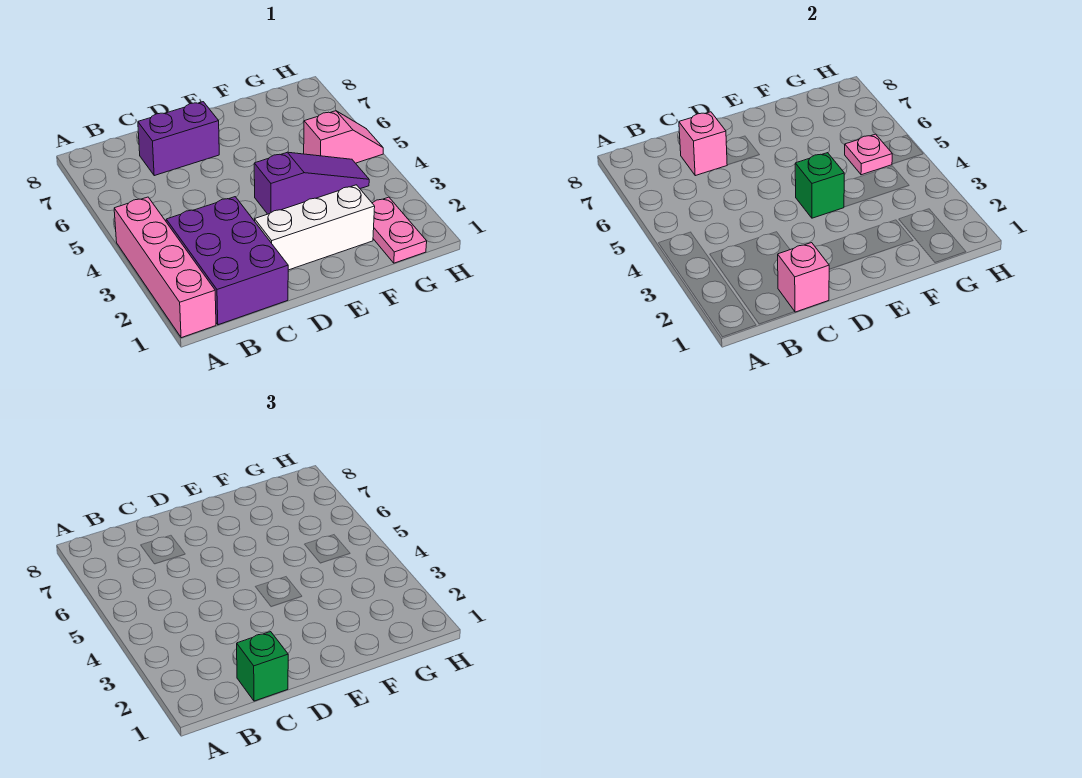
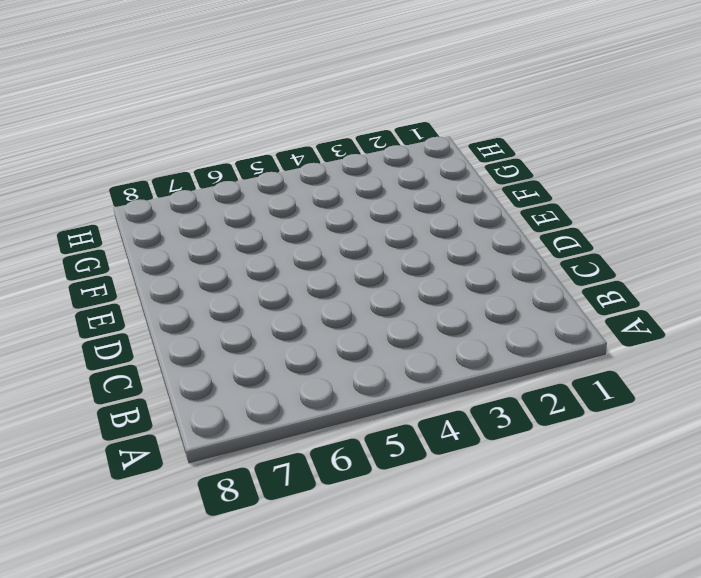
none -> pink brick A1:A4 level 1
none -> purple brick B1:C3 level 1
none -> purple brick C7:D7 level 1

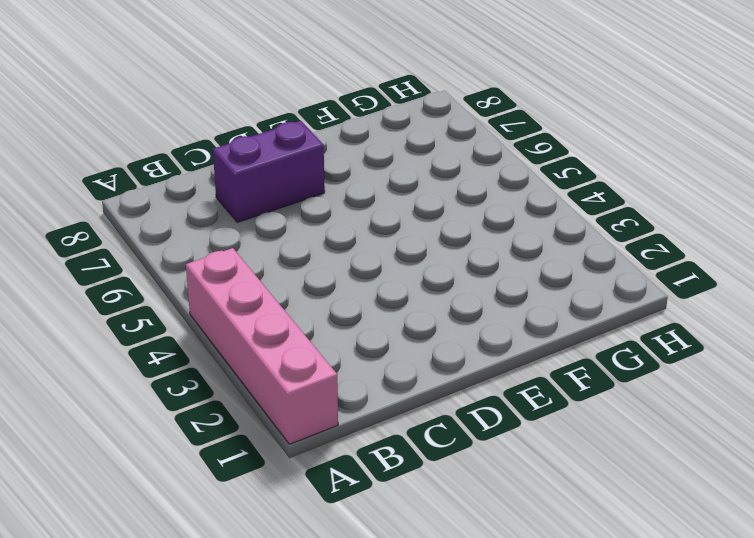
none -> purple brick B1:C3 level 1
none -> white brick D2:F2 level 1
none -> purple slope E4:G4 level 1 top E

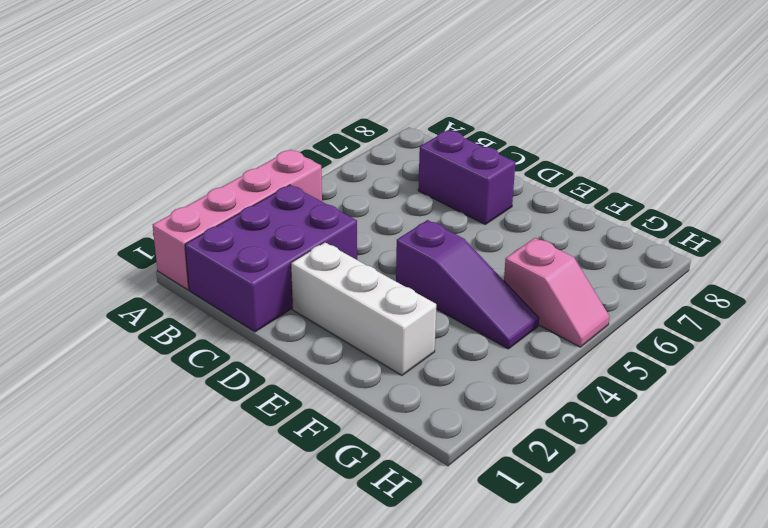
none -> pink plate G1:G2 level 1
none -> pink brick C1 level 2
none -> pink brick C7 level 2

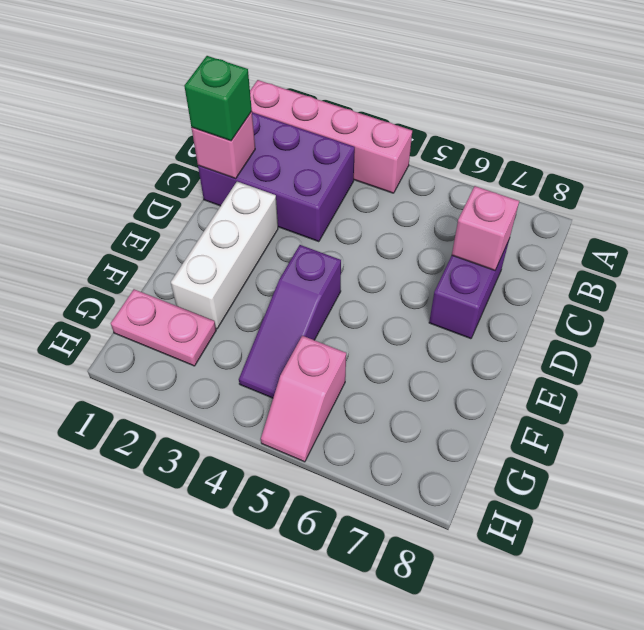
none -> green brick E4 level 2
none -> pink plate G5 level 2

